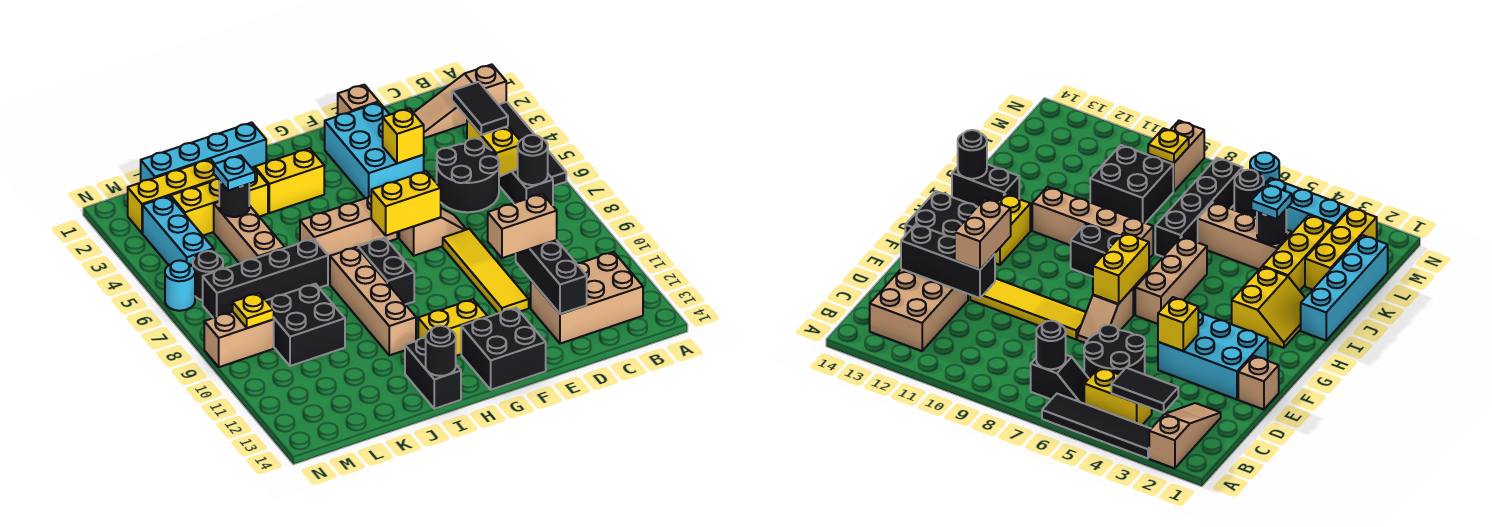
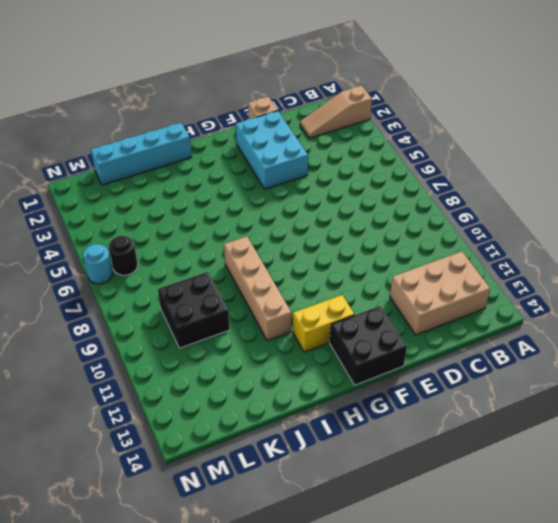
none -> black tile A3:A6 level 1
none -> yellow brick B4:B5 level 1
none -> black slope B6:B7 level 1 top 7
none -> black round brick C5:D6 level 1

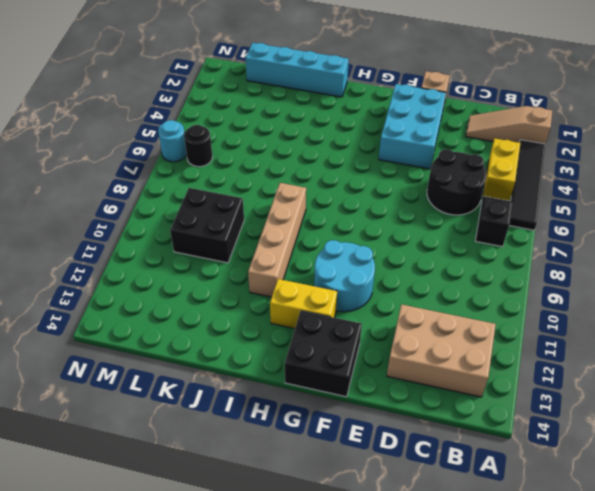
cyan round brick F10:G11 level 1 -> none
none -> tan slope E7:F7 level 1 top F
none -> yellow tile E8:E11 level 1
none -> tan brick G6:I6 level 1
none -> yellow slope H2:I3 level 1 top 3

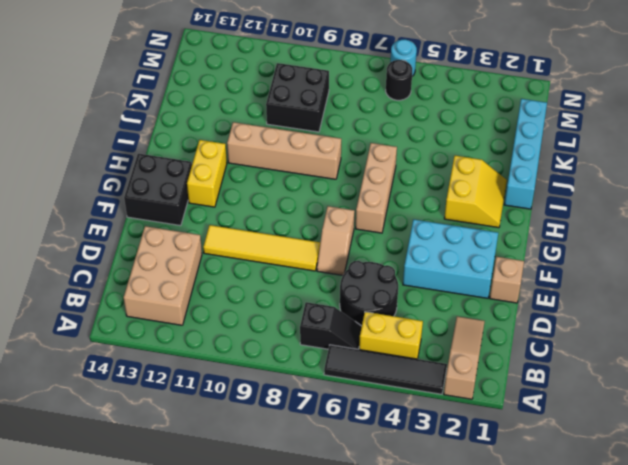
none -> black brick H8:H9 level 1
none -> black brick I13:I14 level 1
none -> yellow brick J3:L3 level 1
none -> black brick J7:M7 level 1

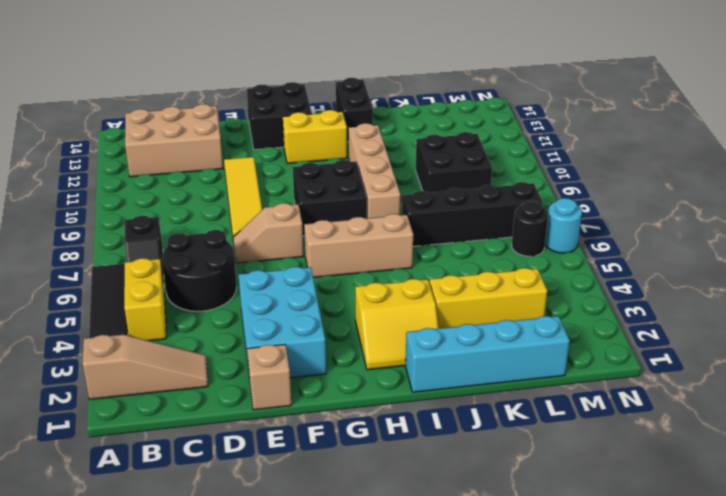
black brick G8:H9 level 1 -> black brick H8:H9 level 1
none -> yellow brick K2:M2 level 1
none -> tan brick K4:K6 level 1
none -> cyan brick M3:M5 level 1
none -> tan brick M9:N9 level 1

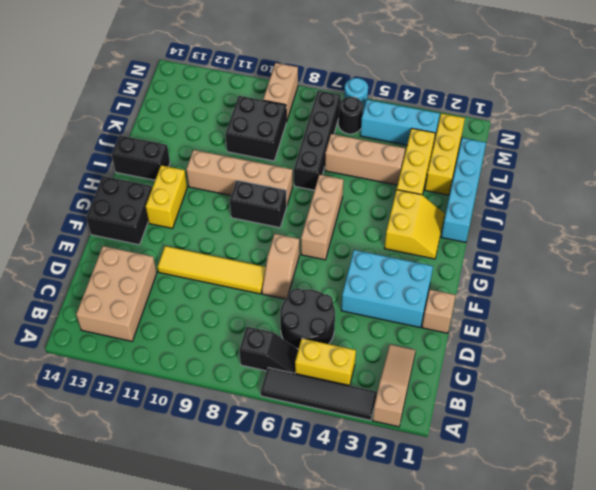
none -> black tile B3:B4 level 2
none -> black round brick B7 level 2
none -> black brick D11:D13 level 2
none -> yellow brick E4 level 2

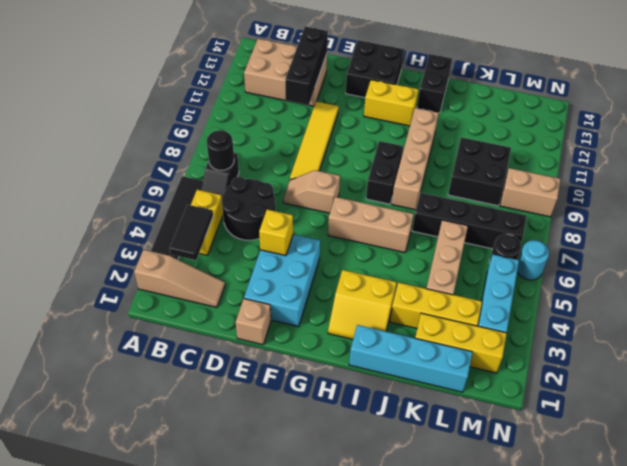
none -> yellow brick F7:G7 level 2
none -> black round brick I14 level 2
none -> black round brick K4 level 2
none -> yellow plate M9 level 2

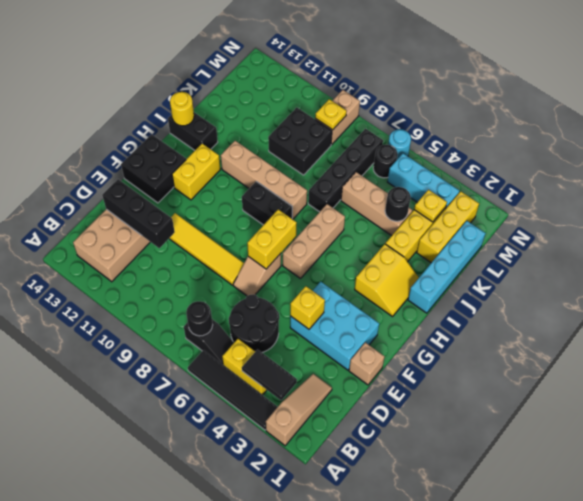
yellow round brick I14 level 2 -> black round brick I14 level 2
yellow plate L3 level 2 -> none
none -> tan brick D11:E11 level 3
none -> cyan plate K4 level 3

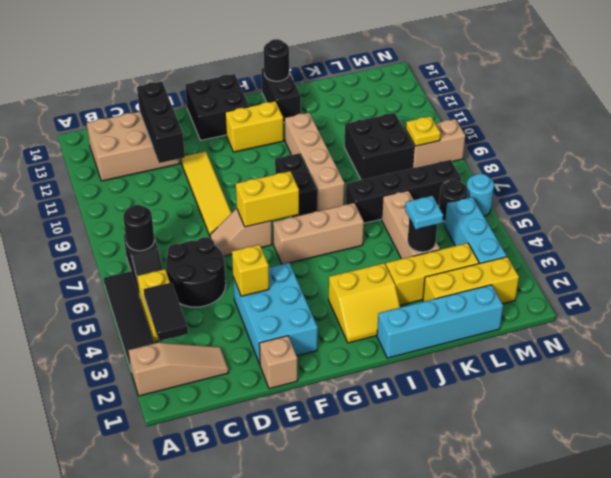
none -> tan brick D11:E11 level 3

